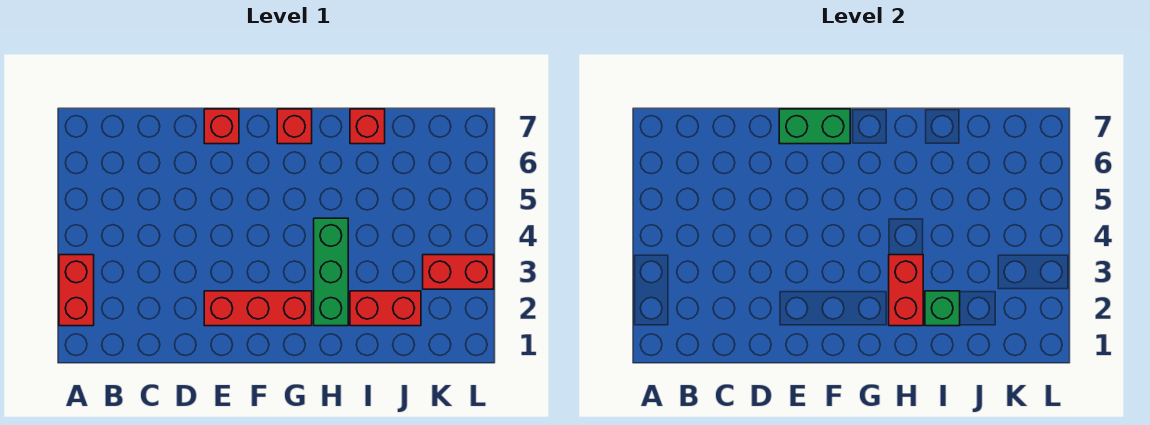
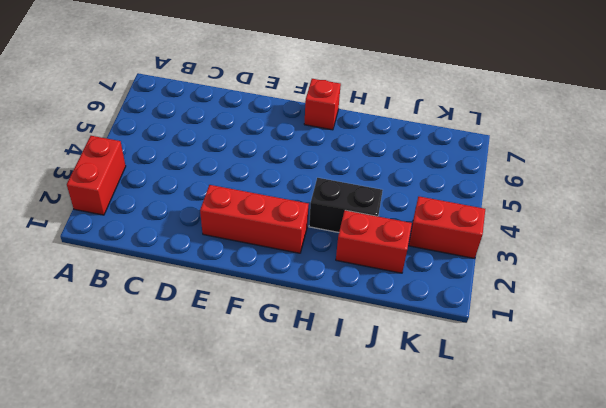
black brick H3:I3 level 1 -> green brick H2:H4 level 1
none -> red brick E7 level 1
none -> red brick I7 level 1

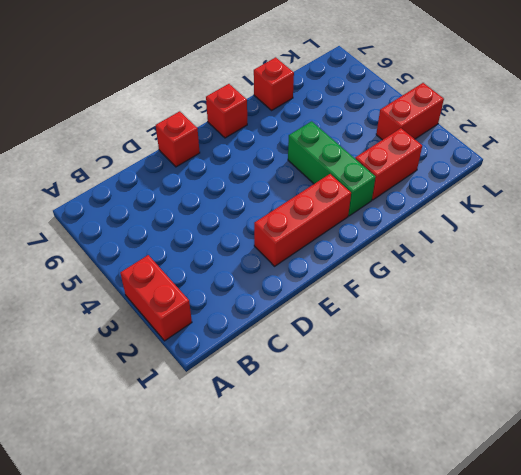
none -> green brick E7:F7 level 2
none -> red brick H2:H3 level 2

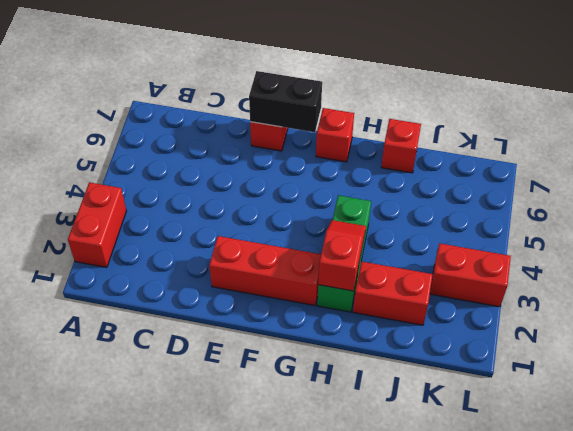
black brick E7:F7 level 2 -> green brick E7:F7 level 2
red slope H2:H3 level 2 top 2 -> red brick H2:H3 level 2
none -> green brick I2 level 2

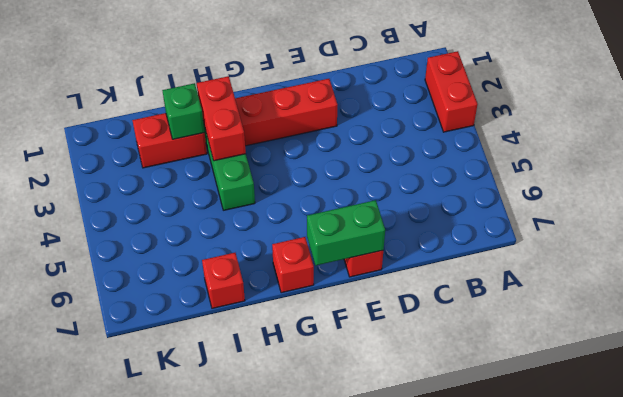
none -> red brick K3:L3 level 1

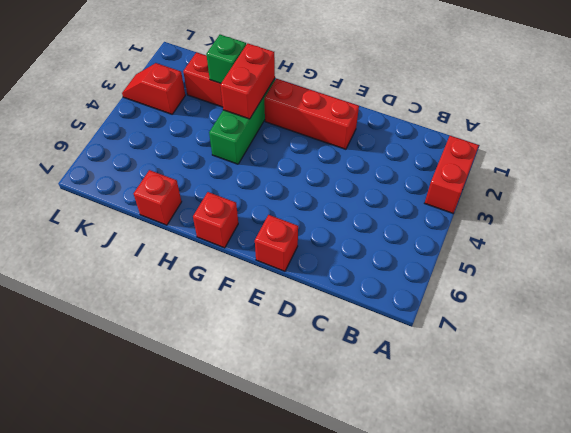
red slope K3:L3 level 1 top K -> red brick K3:L3 level 1
none -> green brick E7:F7 level 2

